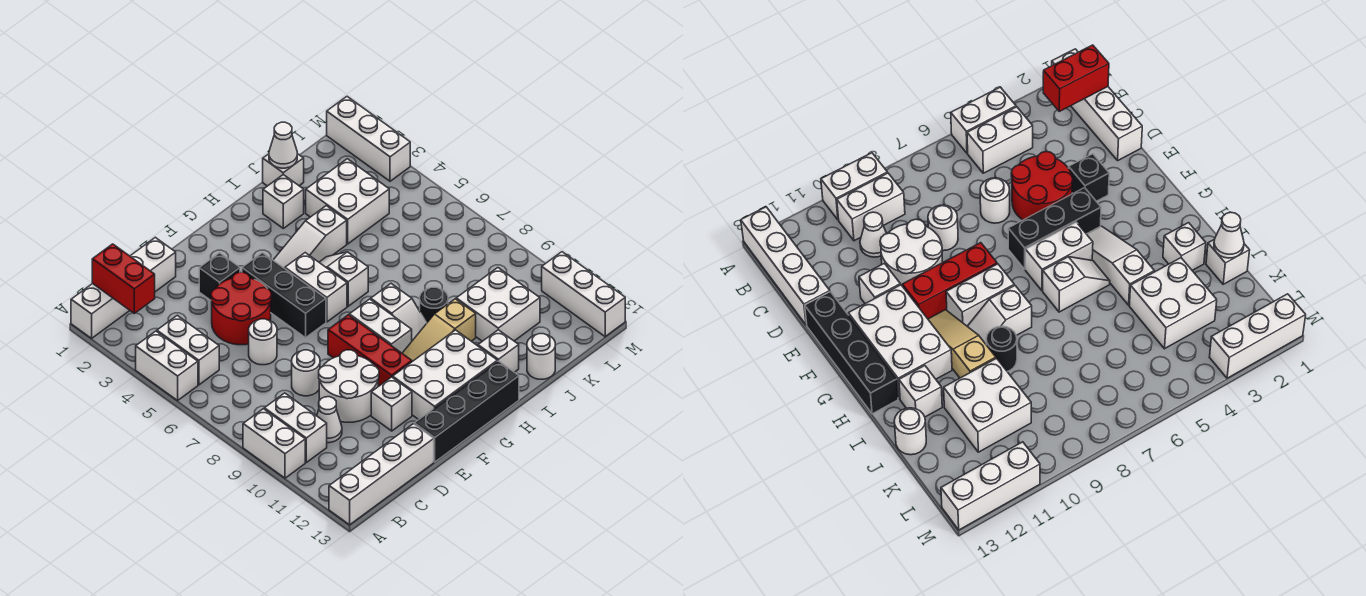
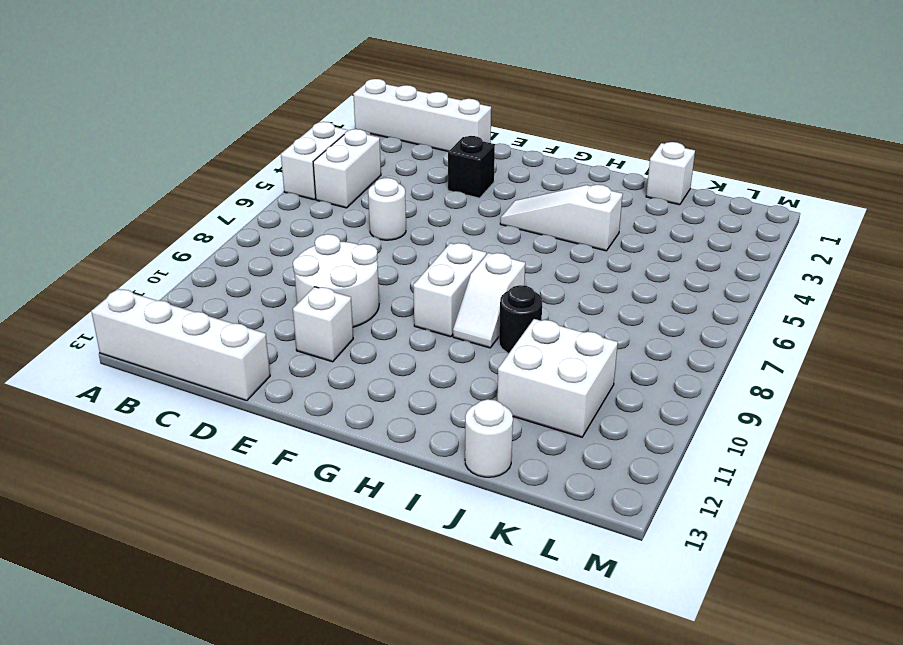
none -> white brick A9:A10 level 1
none -> white brick B9:B10 level 1
none -> white cone C10 level 1
none -> red round brick D4:E5 level 1

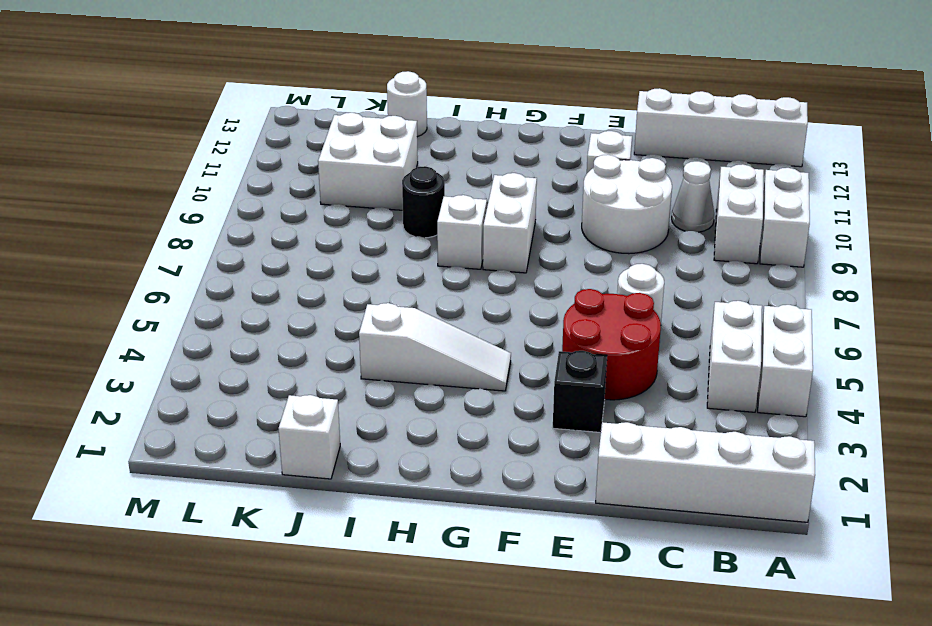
none -> white round brick D8 level 1
none -> black brick E13:H13 level 1
none -> black brick F4:F6 level 1
none -> red brick F8:F10 level 1

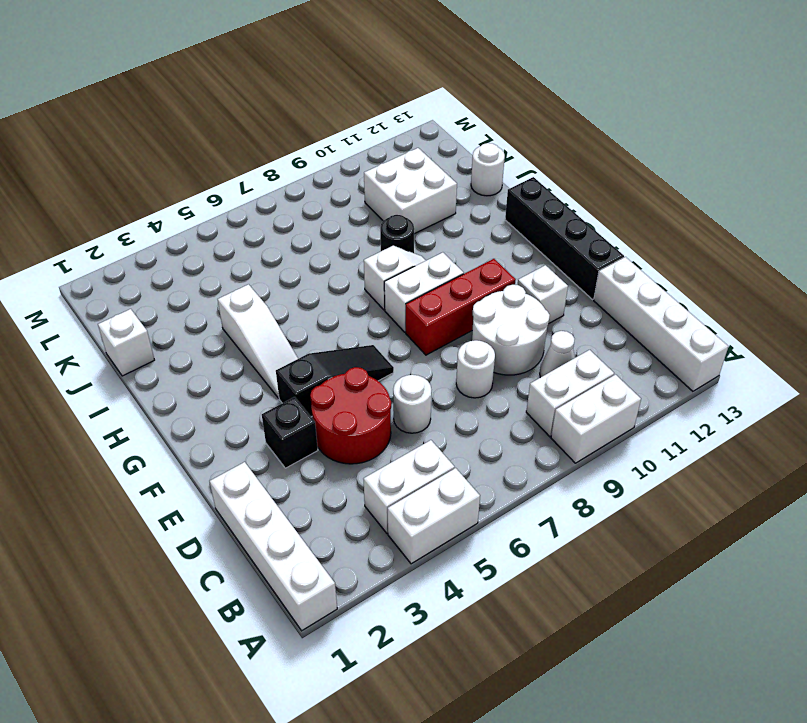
black slope F4:F6 level 1 top 4 -> black brick F4:F6 level 1
none -> white brick F11:H12 level 1
none -> white brick G5:G6 level 1
none -> tan slope G10:I10 level 1 top I
none -> white slope H5:H6 level 1 top 6

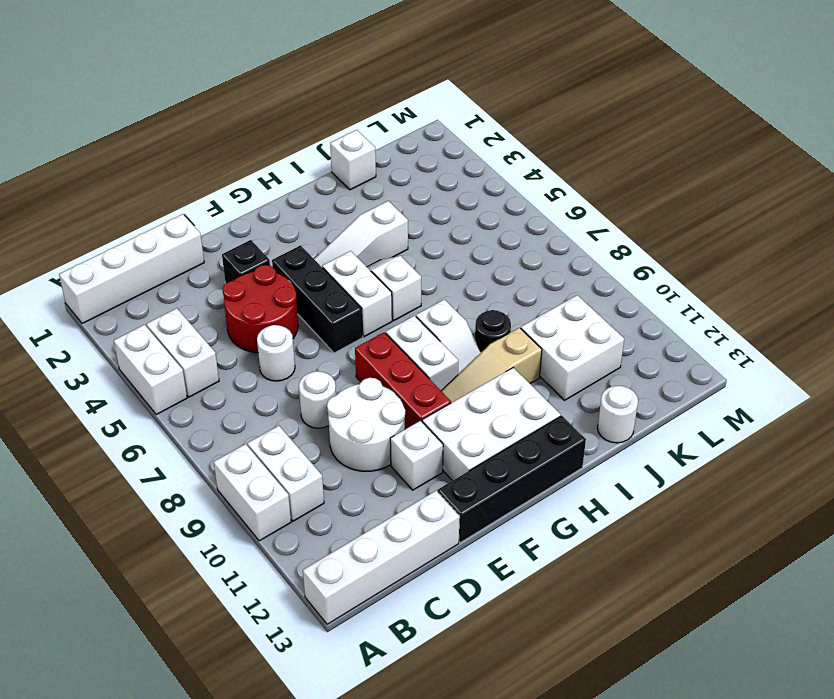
none -> white cone C10 level 1
none -> white brick I2 level 1
none -> white brick I12 level 1
none -> white brick J3:K4 level 1

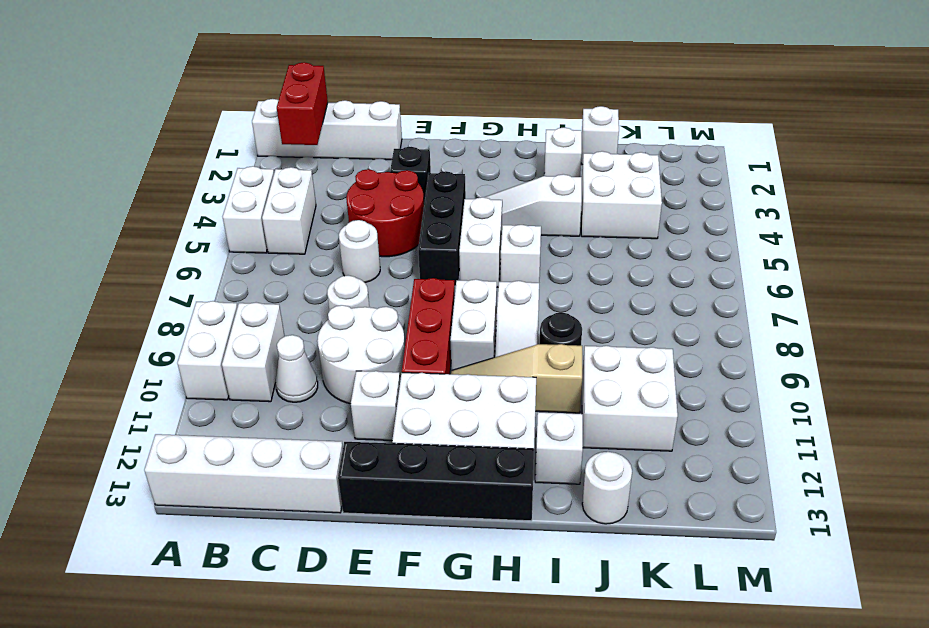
none -> white brick M1:M3 level 1
none -> white brick M11:M13 level 1
none -> white cone J1 level 2

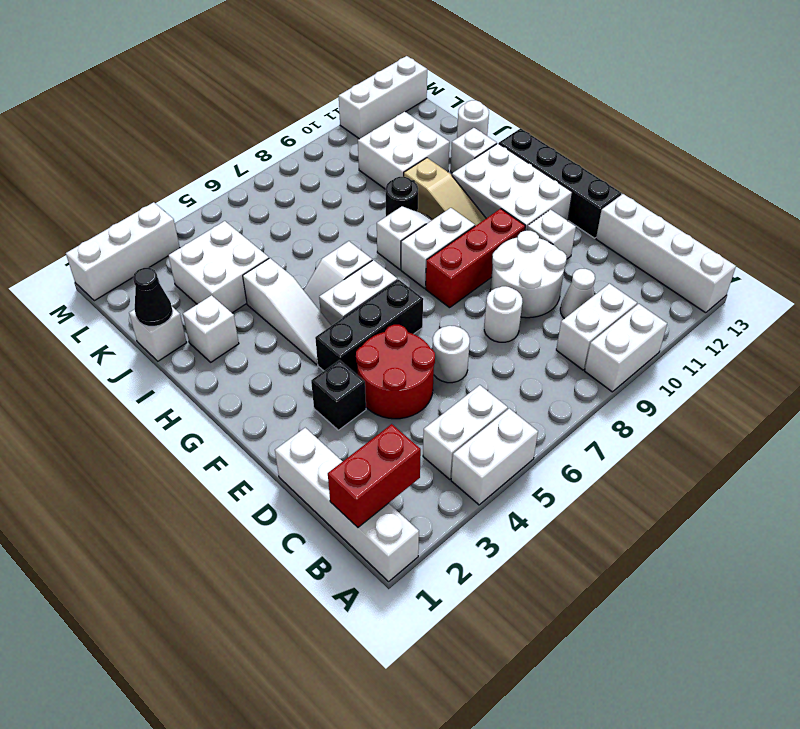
black cone J1 level 2 -> white cone J1 level 2

